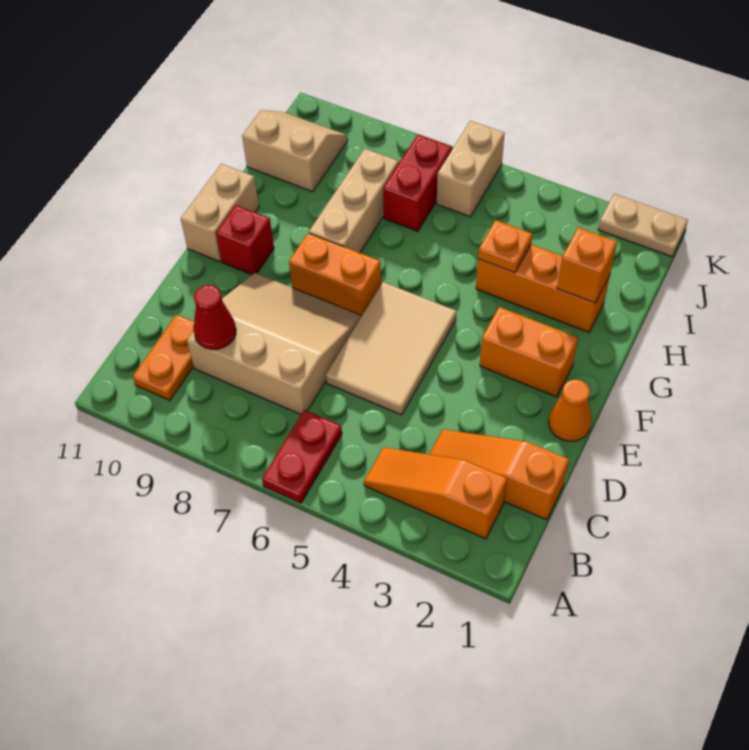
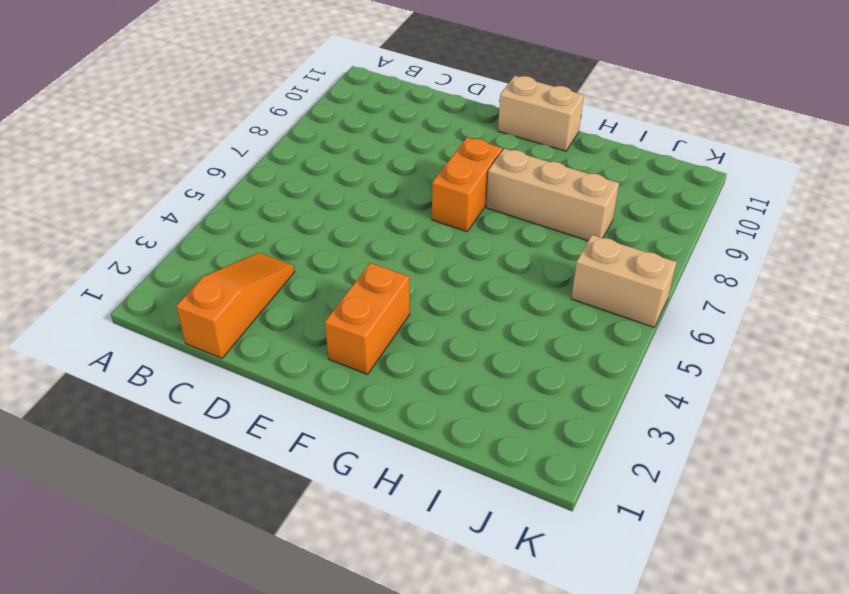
none -> red plate A6:B6 level 1
none -> orange slope B2:B4 level 1 top 2
none -> orange plate B10:C10 level 1

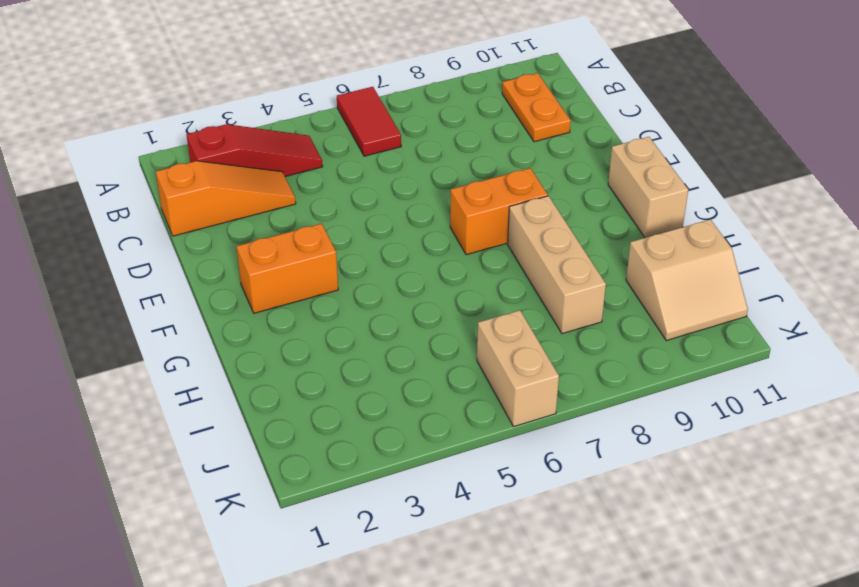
red tile A6:B6 level 1 -> red plate A6:B6 level 1
red slope B2:B4 level 1 top 2 -> orange slope B2:B4 level 1 top 2
none -> tan slope C7:E9 level 1 top C
none -> tan tile D5:F6 level 1
none -> orange cone E1 level 1

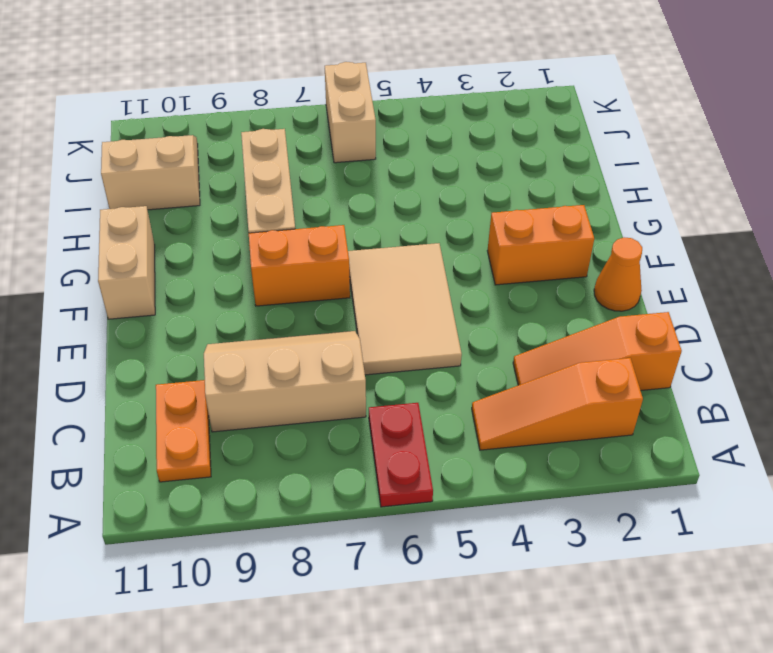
tan slope C7:D9 level 1 top C -> tan slope C7:E9 level 1 top C
none -> red brick F10 level 1
none -> orange brick H2:H4 level 1
none -> red brick I7:J7 level 1

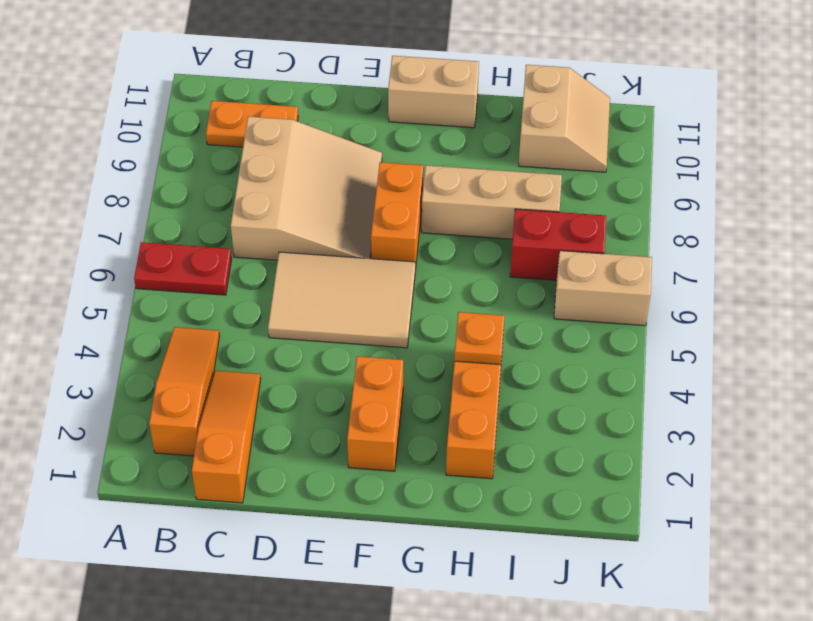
none -> orange cone E1 level 1
none -> red brick F10 level 1
none -> tan plate K1:K2 level 1

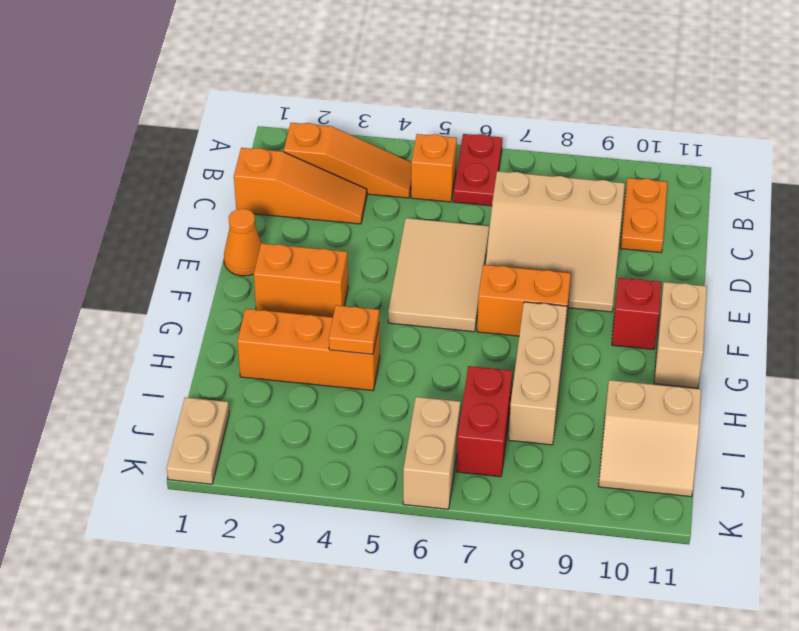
orange brick B5 level 1 -> orange brick H2 level 2
tan plate J1:K1 level 1 -> tan plate K1:K2 level 1
none -> red cone C9 level 2

